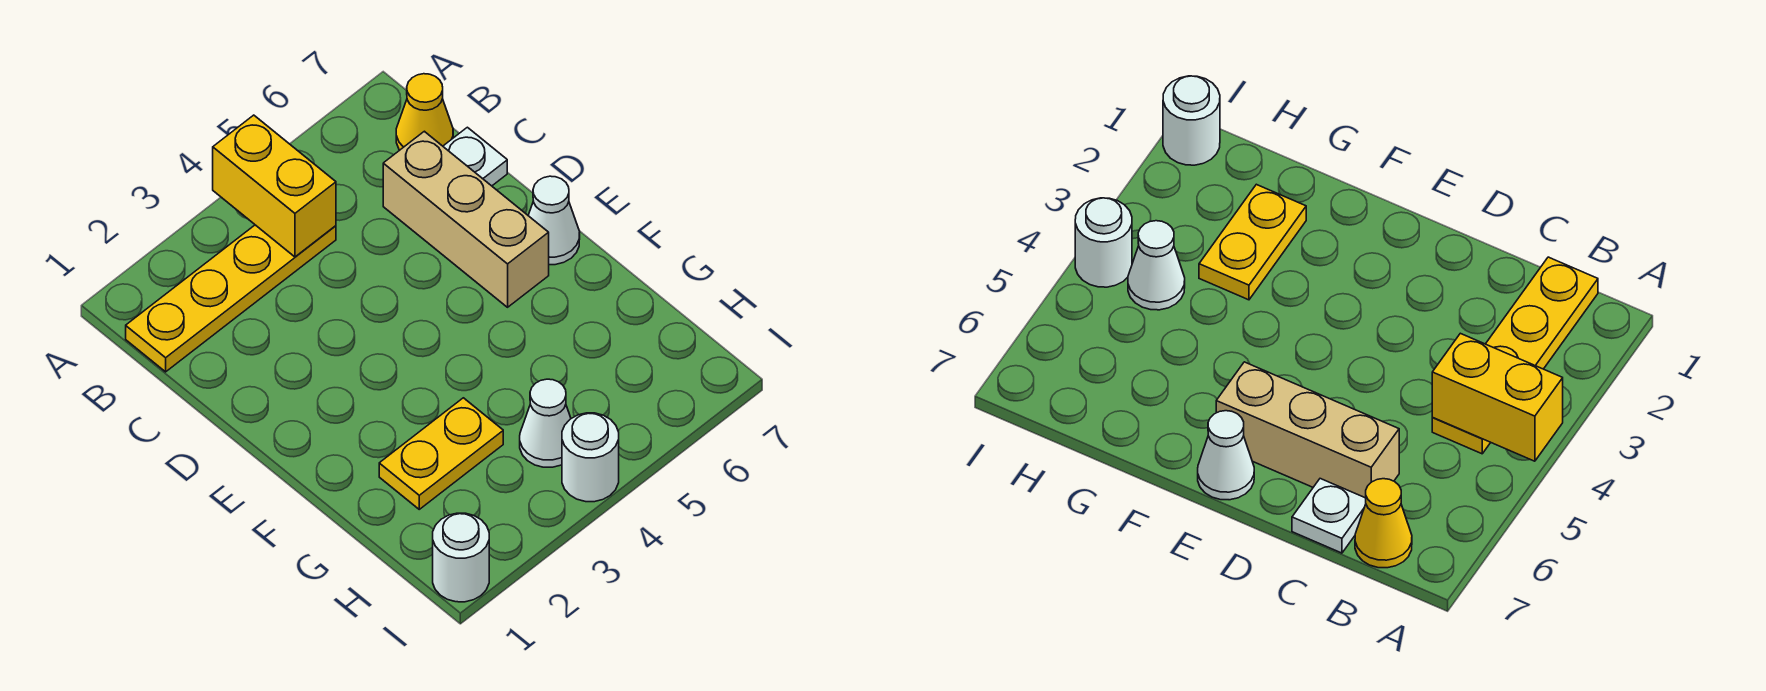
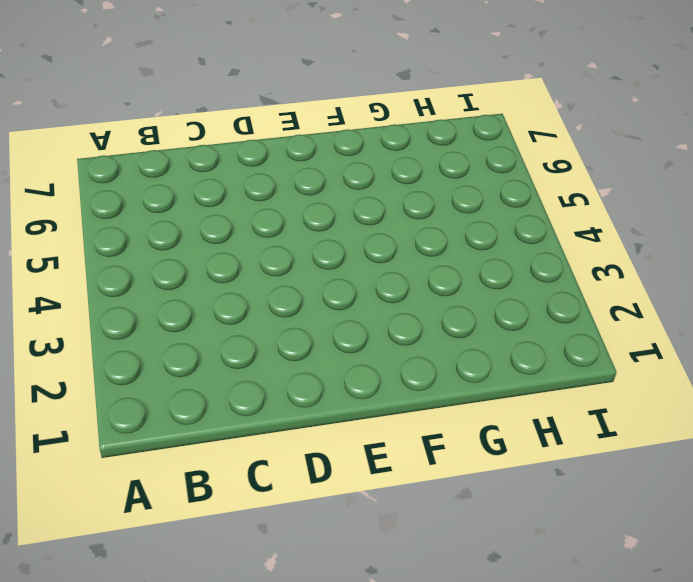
none -> yellow plate B1:B4 level 1
none -> yellow cone B7 level 1

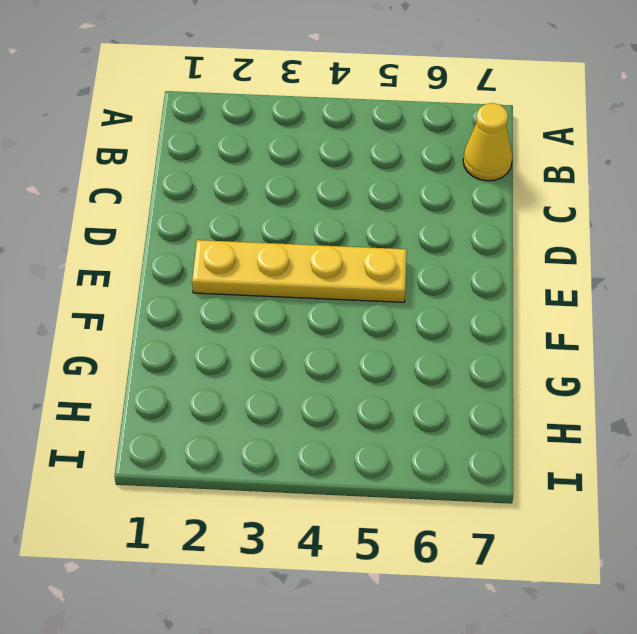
yellow plate E2:E5 level 1 -> yellow plate B1:B4 level 1
none -> tan brick C6:E6 level 1
none -> white plate C7 level 1

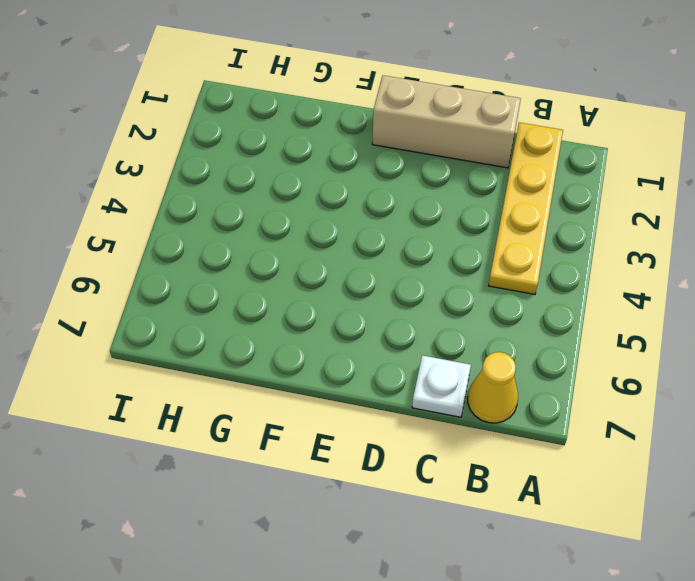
tan brick C1:E1 level 1 -> tan brick C6:E6 level 1
none -> white cone E7 level 1
none -> yellow plate G2:G3 level 1

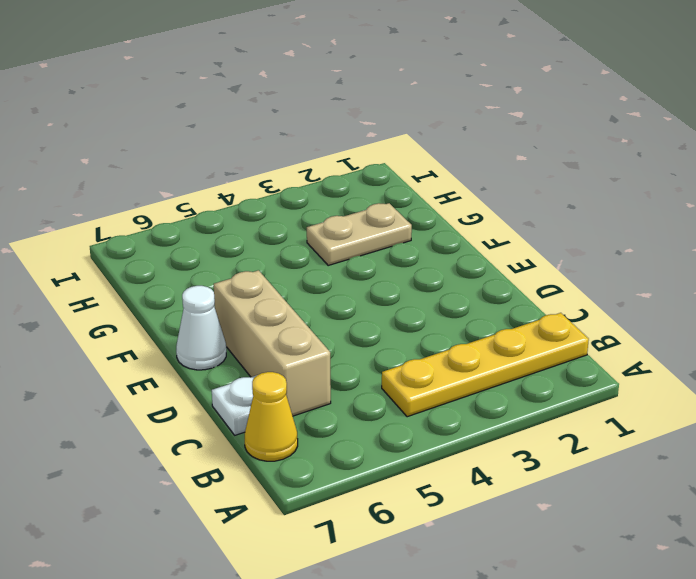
tan plate G2:G3 level 1 -> yellow plate G2:G3 level 1
none -> white cone H4 level 1
none -> white round brick I1 level 1

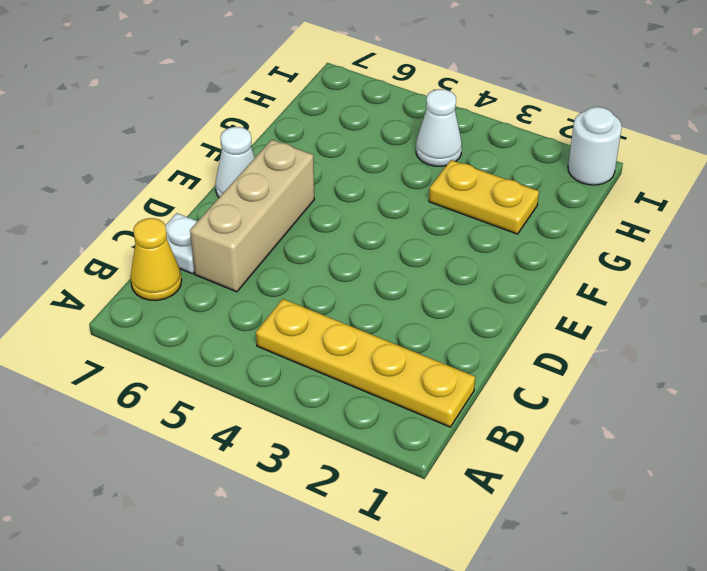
none -> white round brick I4 level 1
none -> yellow brick A4:B4 level 2

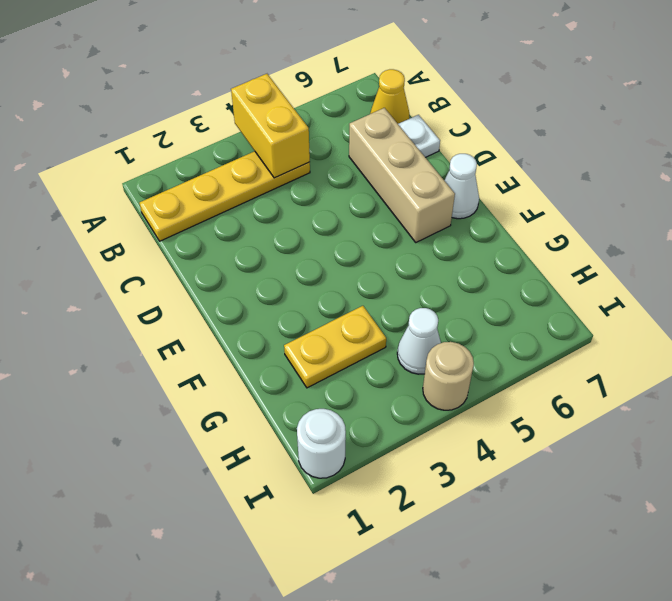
tan round brick I4 level 1 -> white round brick I4 level 1

